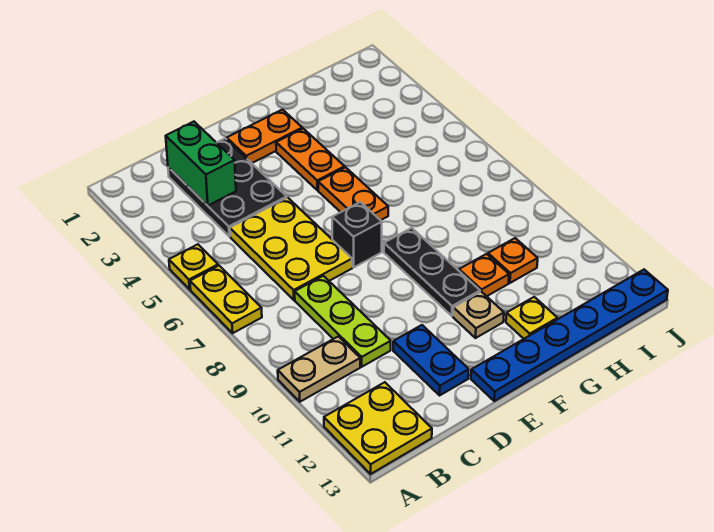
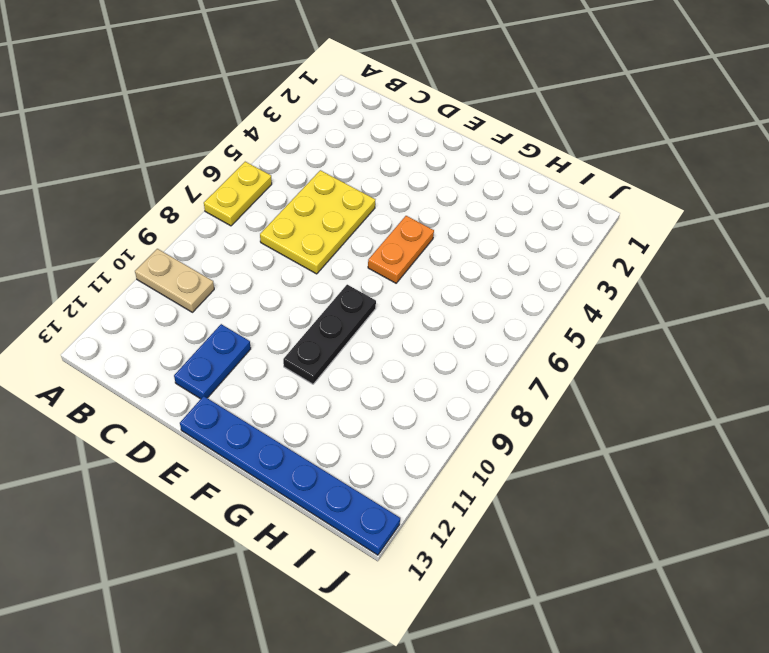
none -> yellow plate A5 level 1
none -> yellow plate A12:B13 level 1
none -> black plate C2:D4 level 1

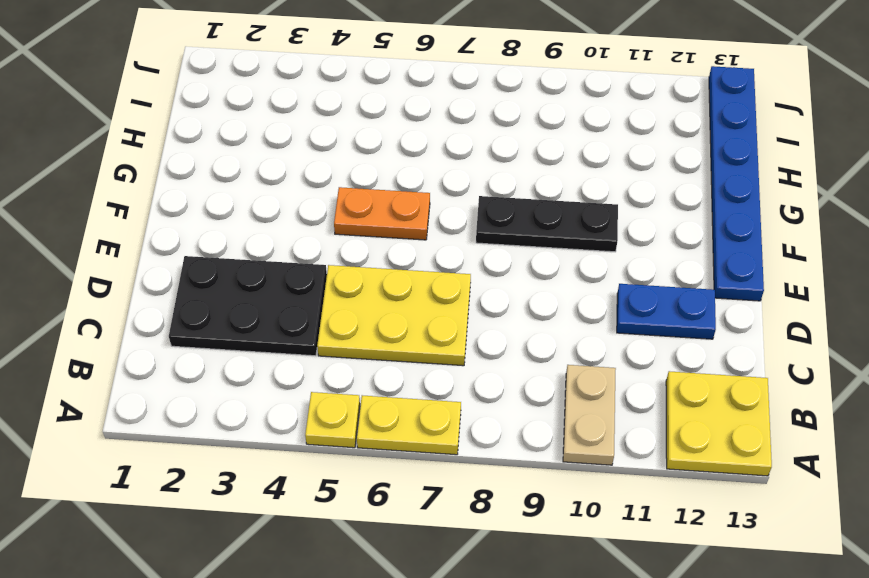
none -> lime plate C8:C10 level 1
none -> orange plate E2:F2 level 1
none -> black brick E7 level 1

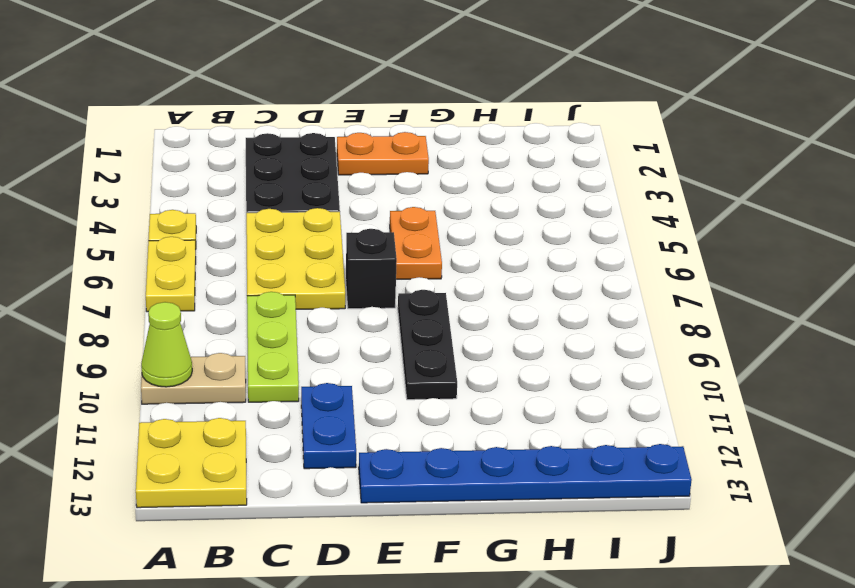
lime cone A10 level 2 -> none
none -> orange plate F3:F4 level 1
none -> tan plate F11 level 1
none -> orange plate G10 level 1

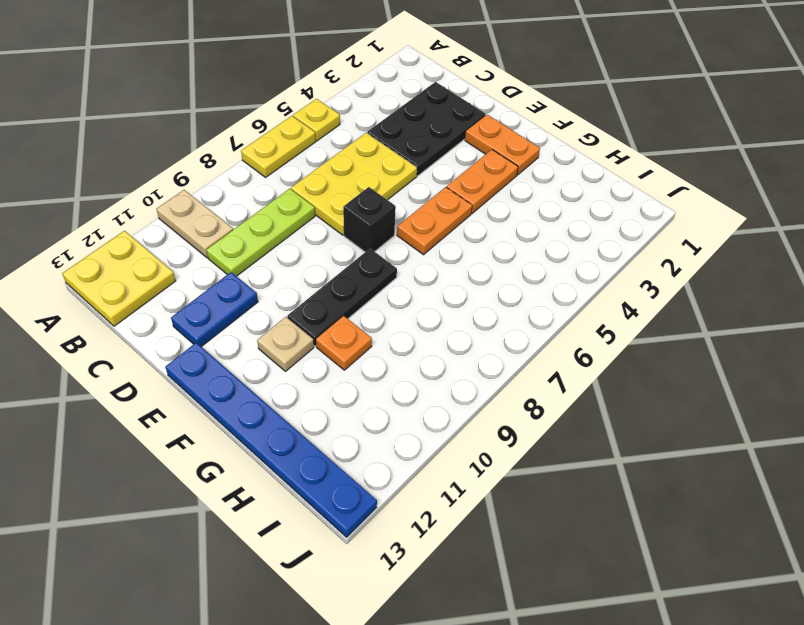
none -> yellow plate G12 level 1
none -> orange plate H10 level 1
none -> green brick C2:C3 level 2

